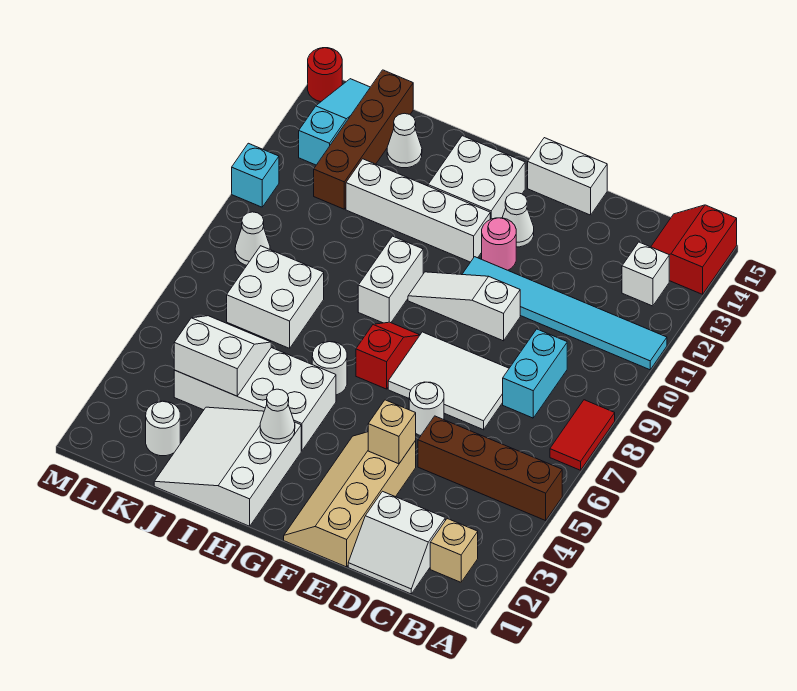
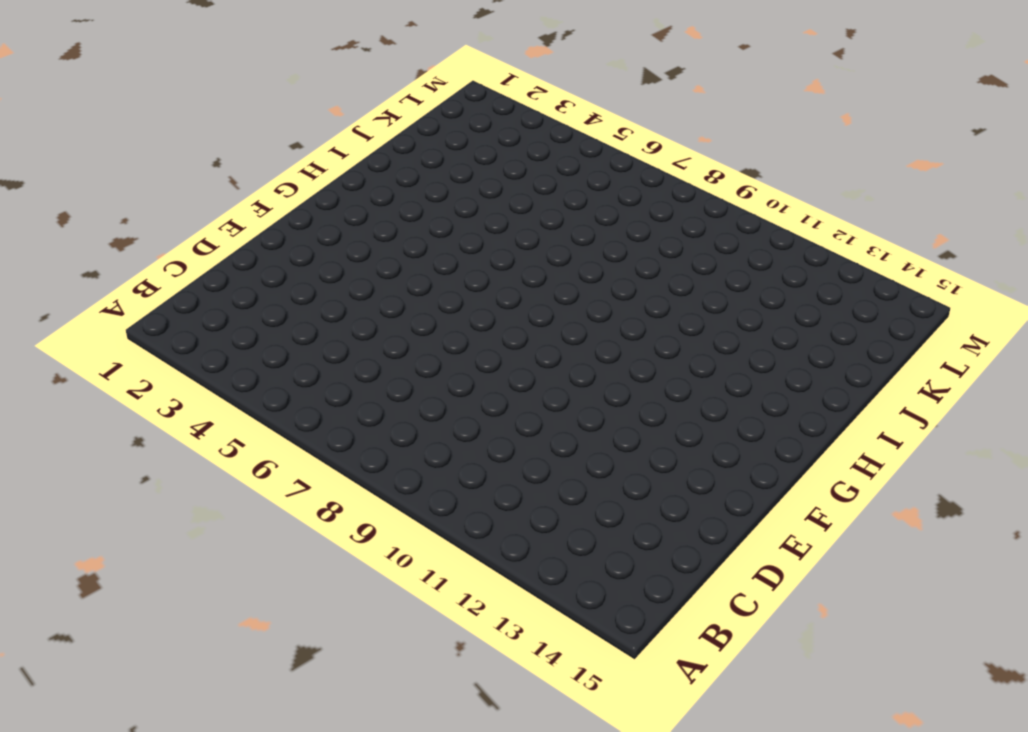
none -> brown brick A5:D5 level 1
none -> red tile A7:A8 level 1
none -> cyan tile A11:F11 level 1
none -> red slope A14:B15 level 1 top A

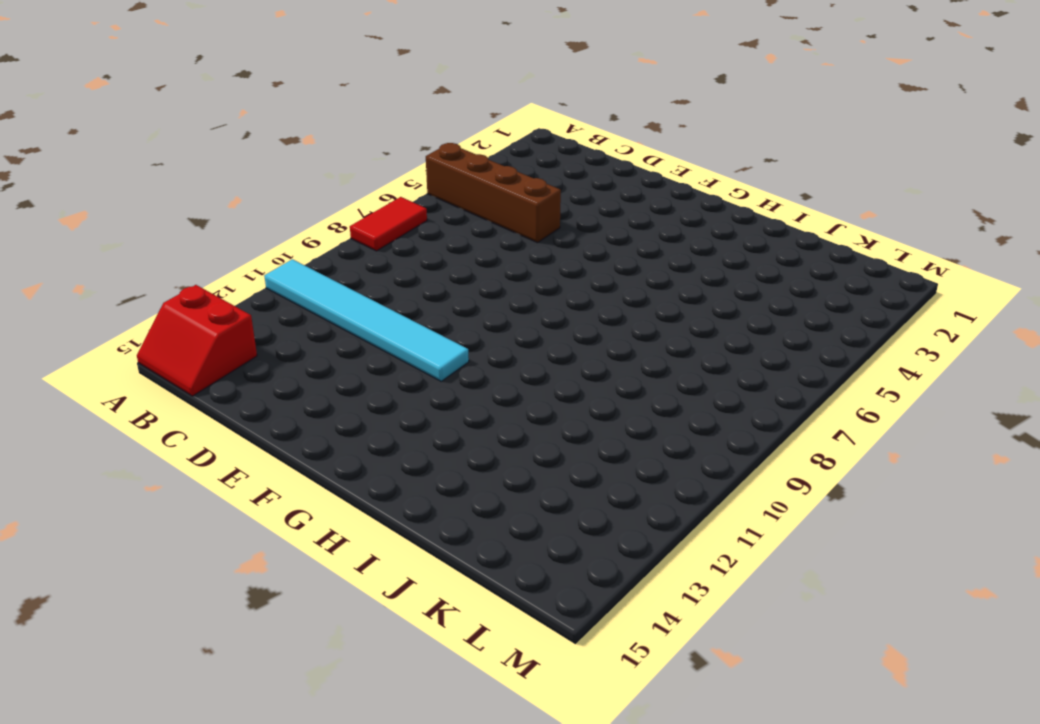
red slope A14:B15 level 1 top 14 -> red slope A14:B15 level 1 top A
none -> tan brick B2 level 1
none -> white brick B13 level 1
none -> white slope C1:D2 level 1 top 2
none -> cyan brick C8:C9 level 1

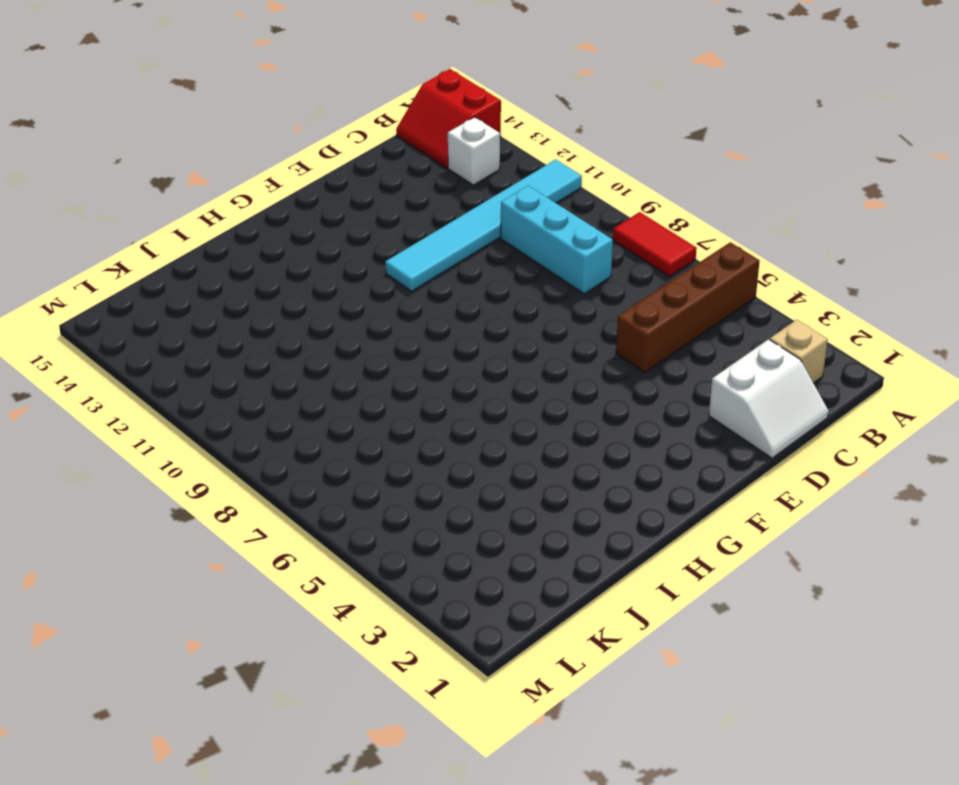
cyan brick C8:C10 level 1 -> cyan brick C8:C9 level 1
none -> white tile D7:F8 level 1
none -> tan slope E1:F4 level 1 top E
none -> white round brick E6 level 1
none -> white slope E10:G10 level 1 top E

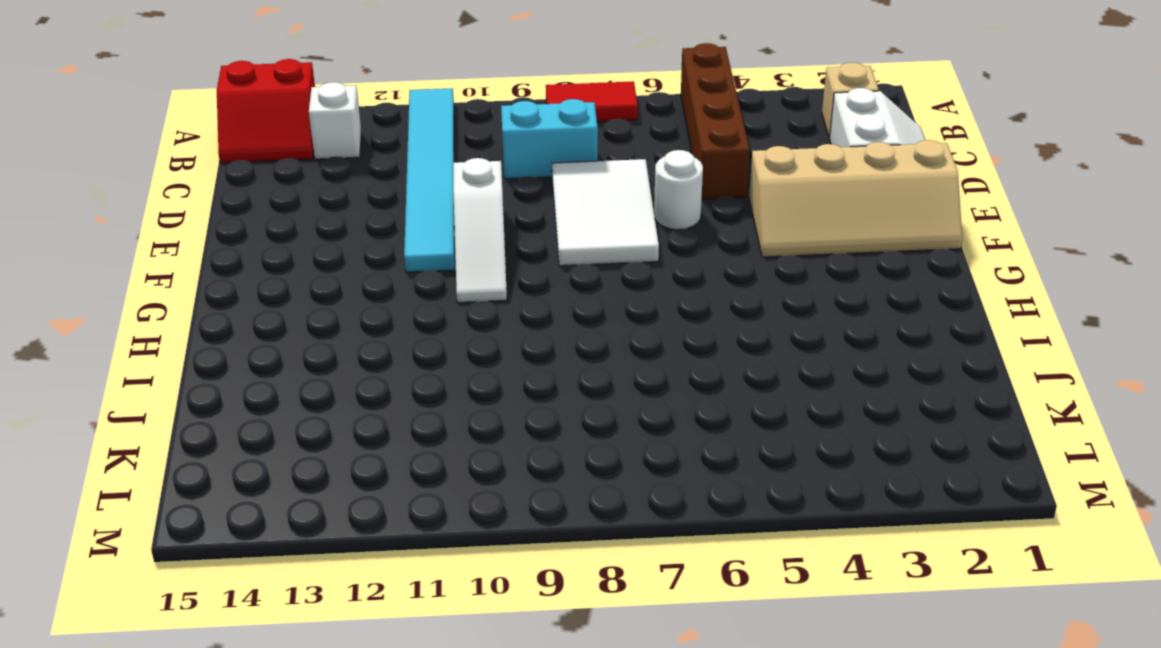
none -> white brick E15:F15 level 1
none -> pink round brick F12 level 1
none -> white cone F13 level 1
none -> red slope G7:G8 level 1 top 7

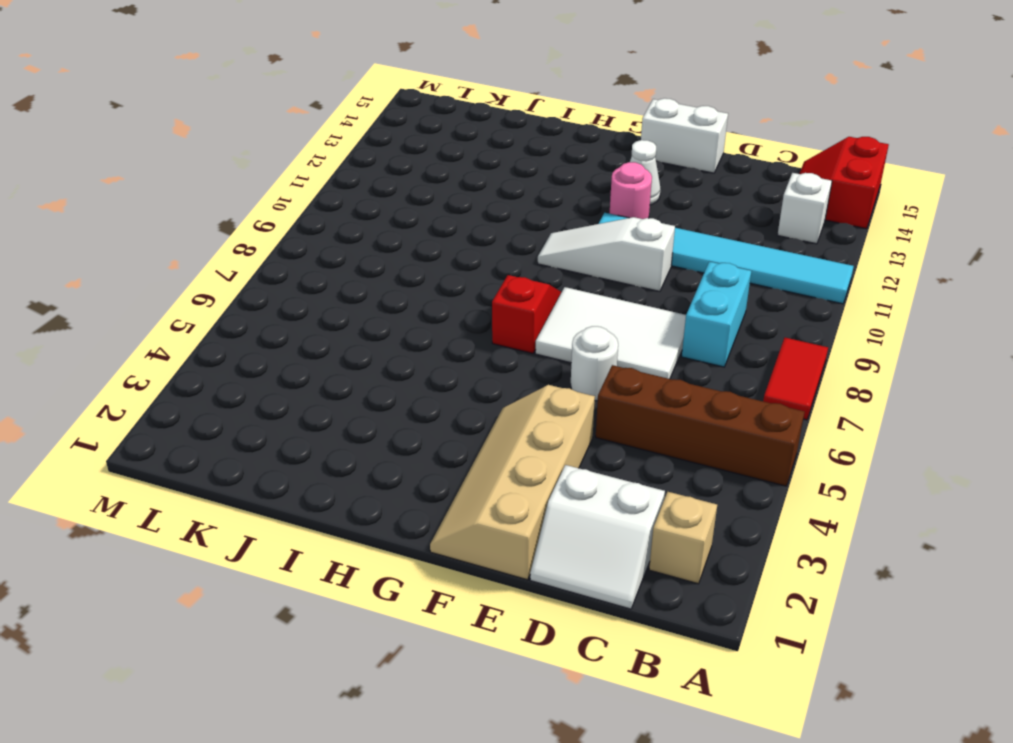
none -> white brick G12:J12 level 1
none -> white brick G13:H14 level 1
none -> white slope H1:J3 level 1 top H
none -> white brick H4:K5 level 1

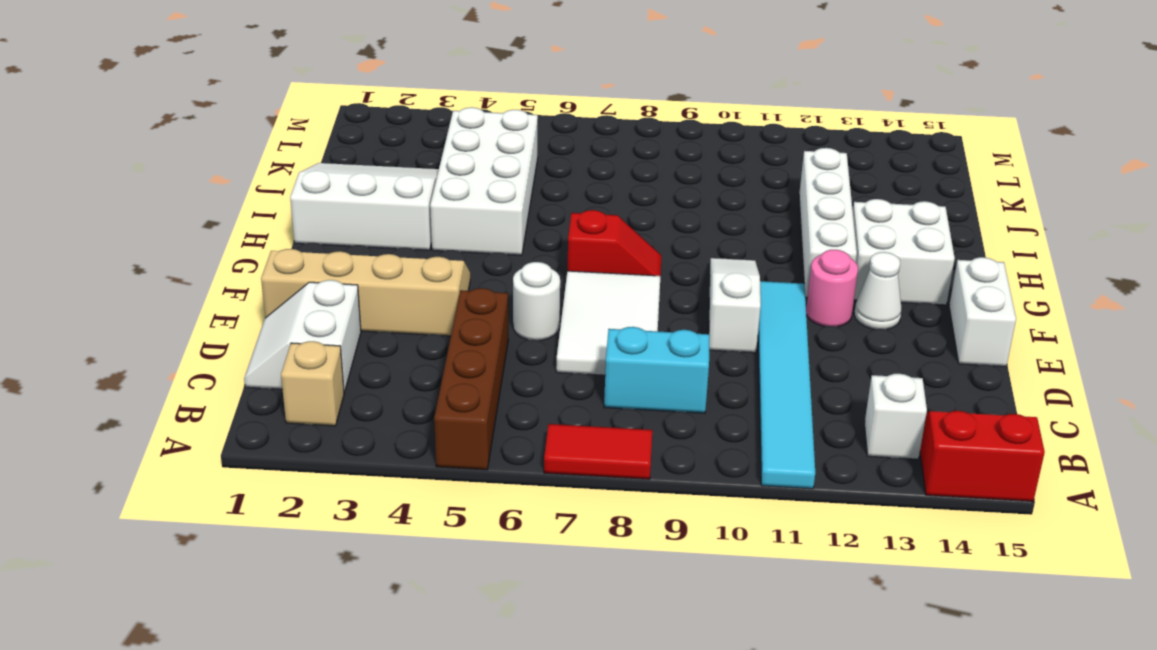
none -> white round brick H6 level 1
none -> white brick H9:H10 level 1
none -> white brick J7:K8 level 1
none -> white cone J14 level 1

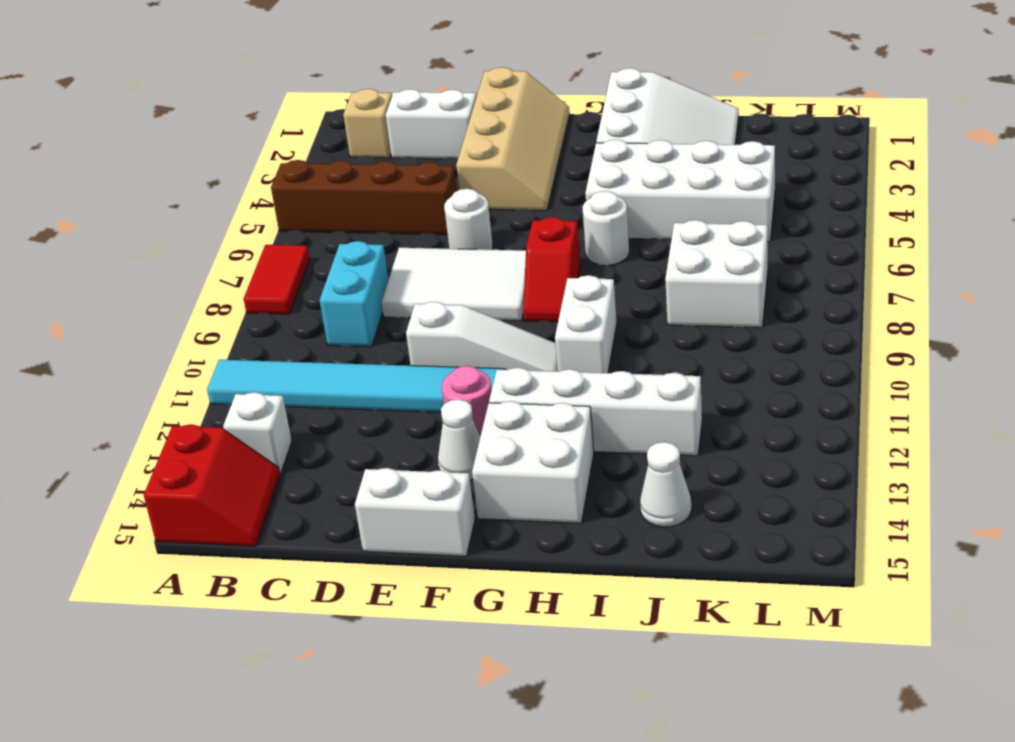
none -> white round brick K2 level 1
none -> brown brick K12:K15 level 1
none -> white cone L9 level 1
none -> cyan slope L13:L15 level 1 top 13

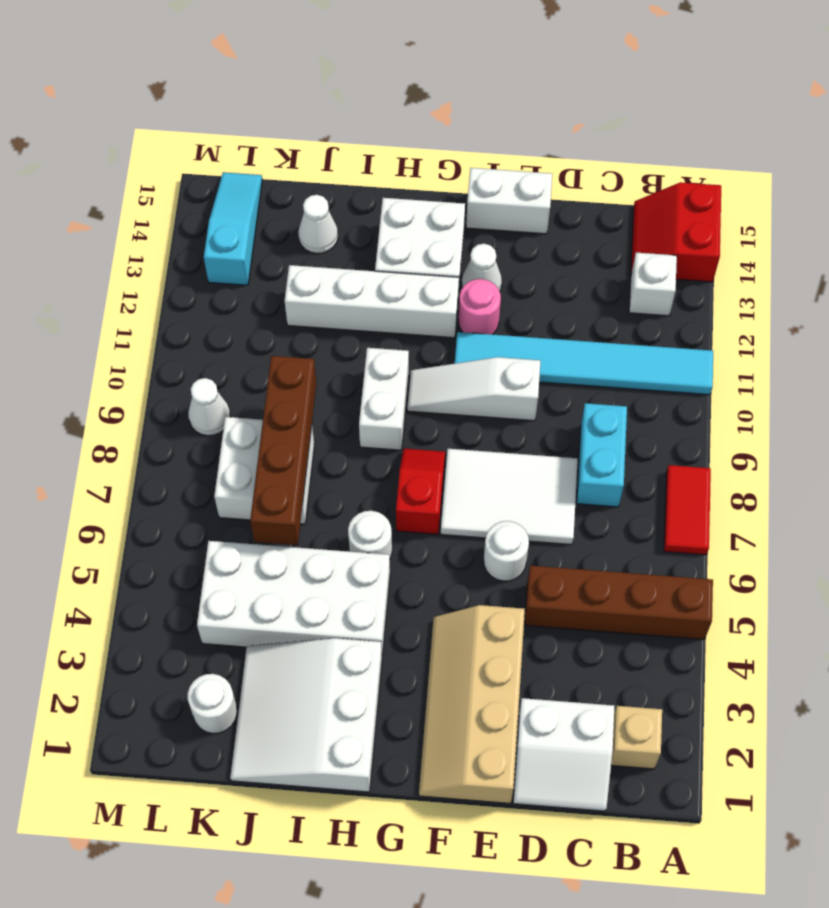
brown brick J6:J9 level 2 -> brown brick K12:K15 level 1
none -> cyan brick M11 level 1
none -> red round brick M15 level 1
none -> tan brick E4 level 2
none -> white cone H3 level 2

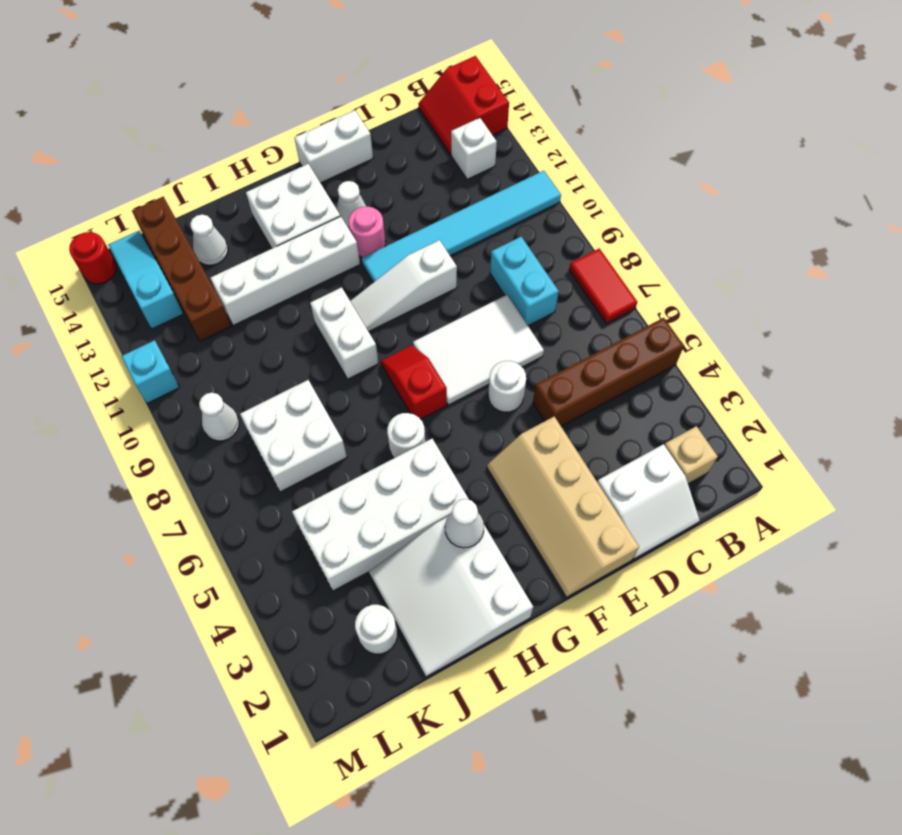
none -> tan brick E4 level 2
none -> white slope J4:K5 level 2 top 4

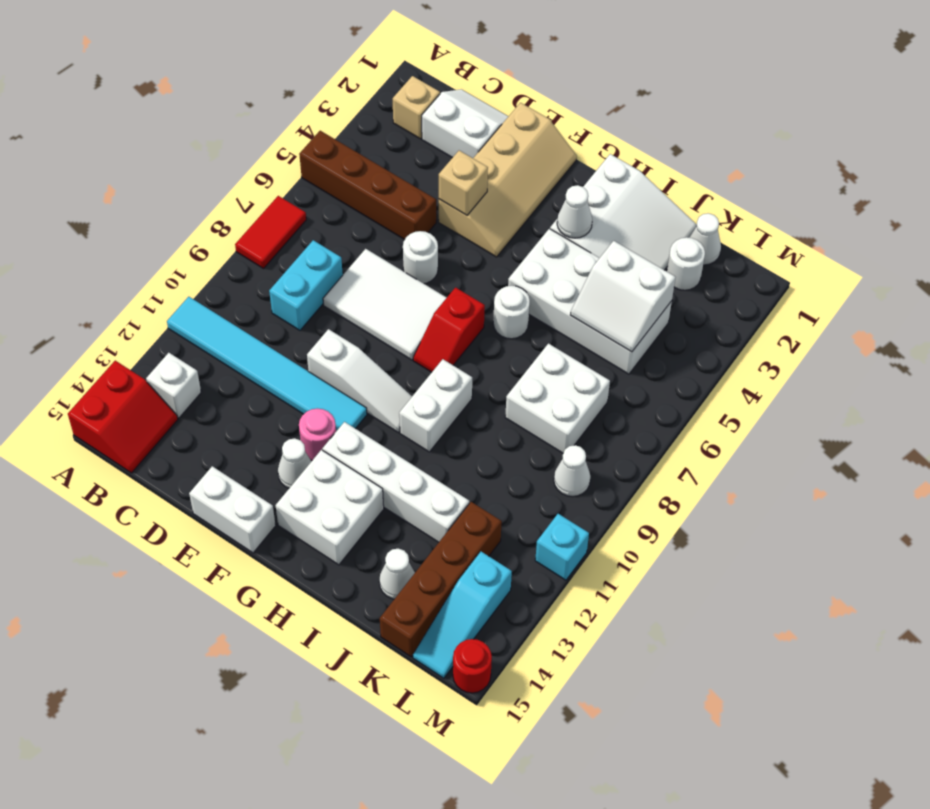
white cone K1 level 1 -> none

